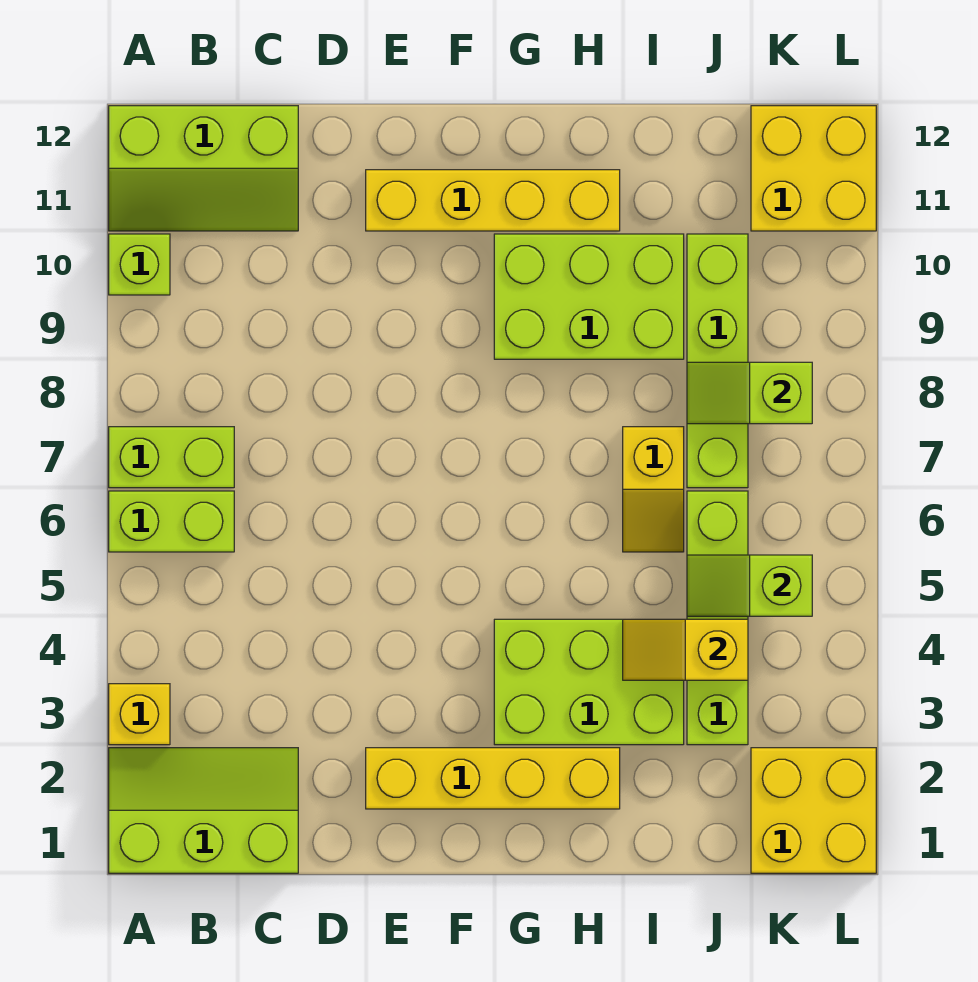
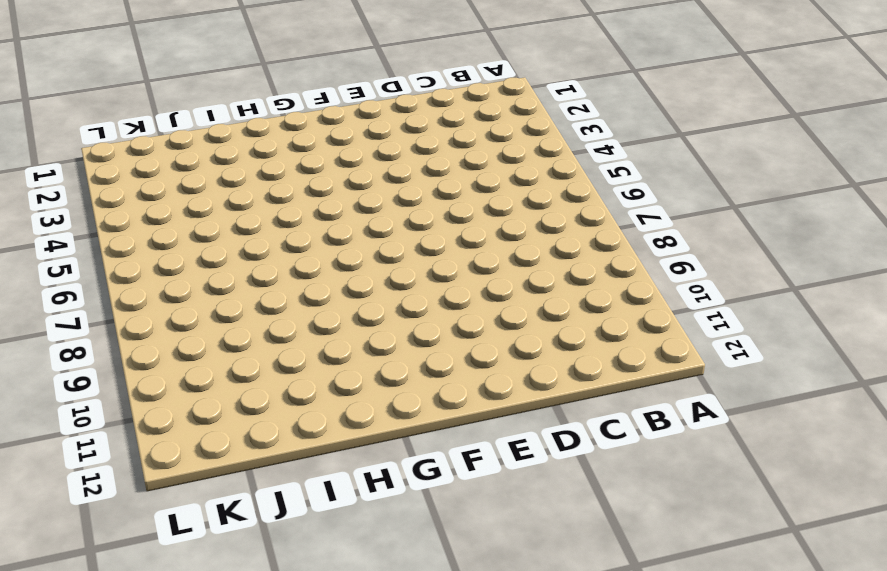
none -> lime slope A1:C2 level 1 top 1
none -> yellow brick A3 level 1
none -> lime brick A6:B6 level 1

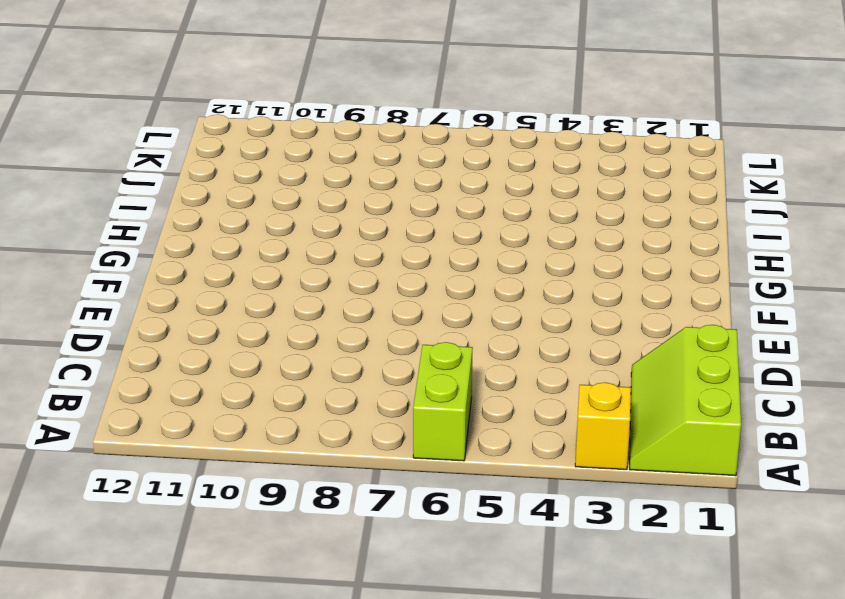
none -> lime brick A7:B7 level 1
none -> lime brick A10 level 1
none -> lime slope A11:C12 level 1 top 12

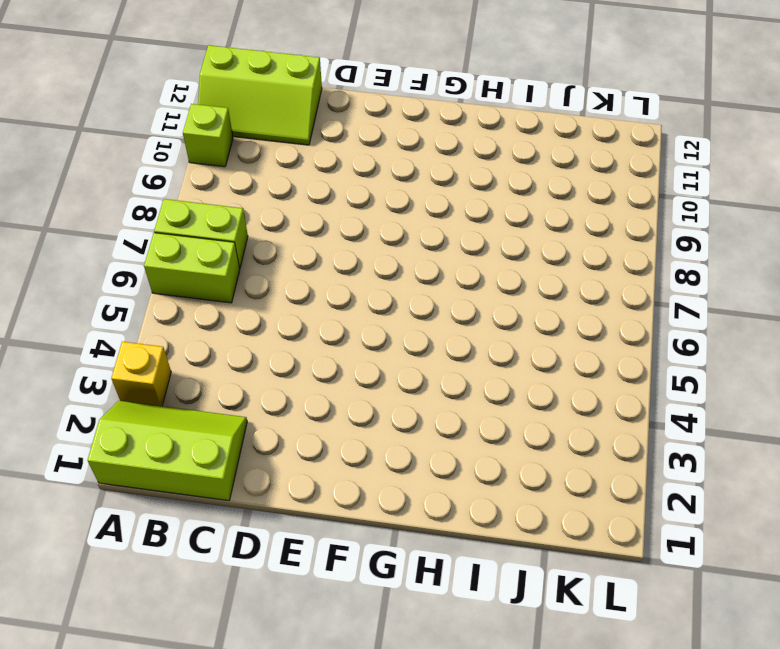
none -> yellow brick E2:H2 level 1
none -> yellow brick E11:H11 level 1
none -> lime brick G3:I4 level 1

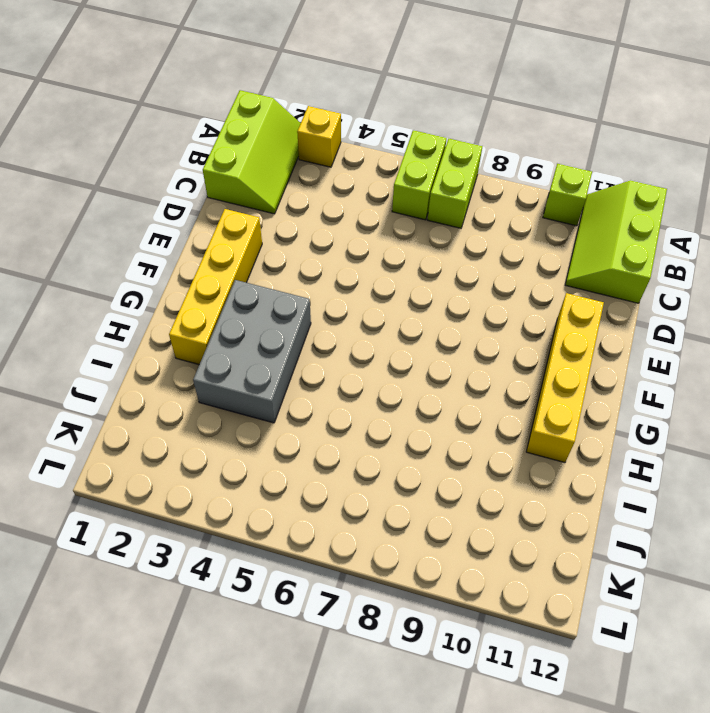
grey brick G3:I4 level 1 -> lime brick G3:I4 level 1
none -> lime brick G9:I10 level 1
none -> yellow slope I6:I7 level 1 top 7
none -> lime brick J3:J6 level 1

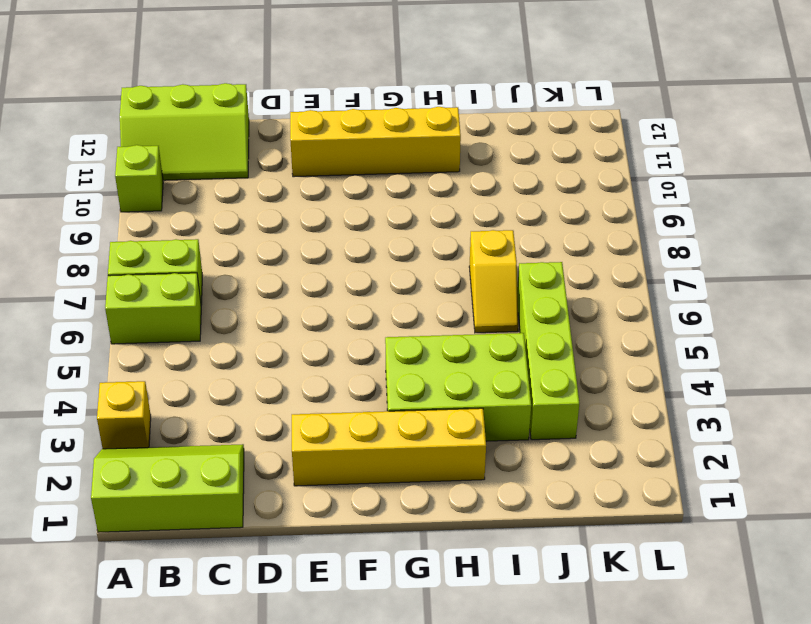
none -> lime brick G9:I10 level 1
none -> lime brick J7:J10 level 1
none -> yellow brick K1:L2 level 1

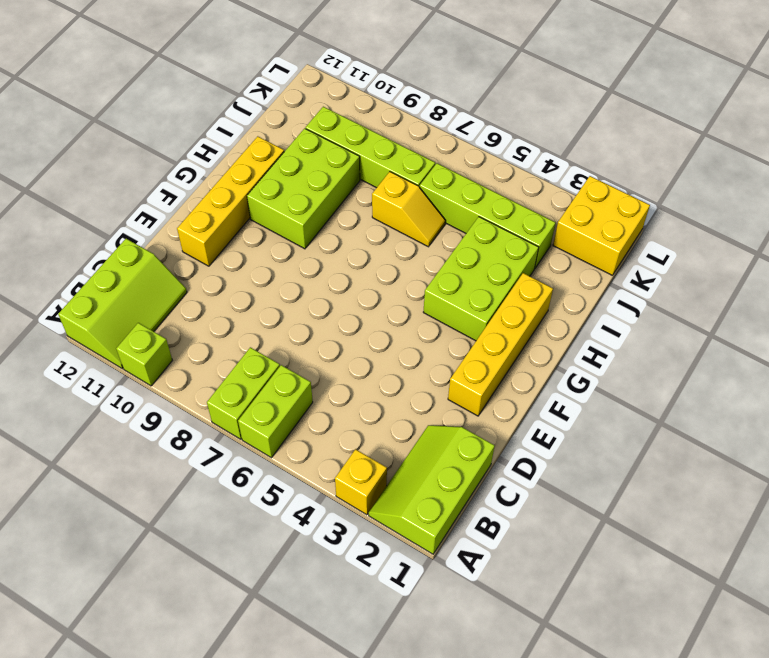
none -> yellow brick K11:L12 level 1
none -> yellow slope I4:J4 level 2 top J
none -> lime slope J5:K5 level 2 top K

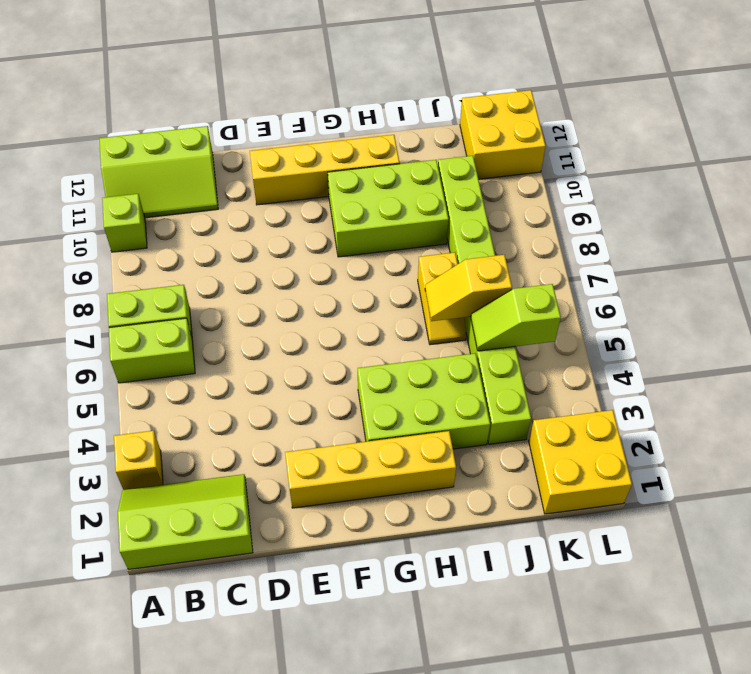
yellow slope I6:J6 level 2 top J -> yellow slope I4:J4 level 2 top J
none -> lime slope J8:K8 level 2 top K

